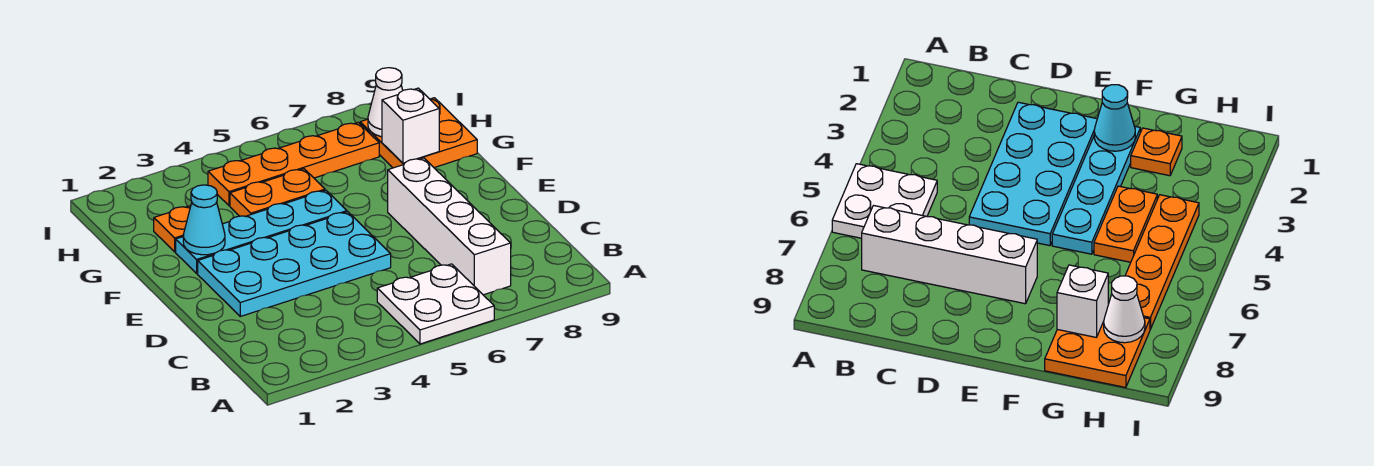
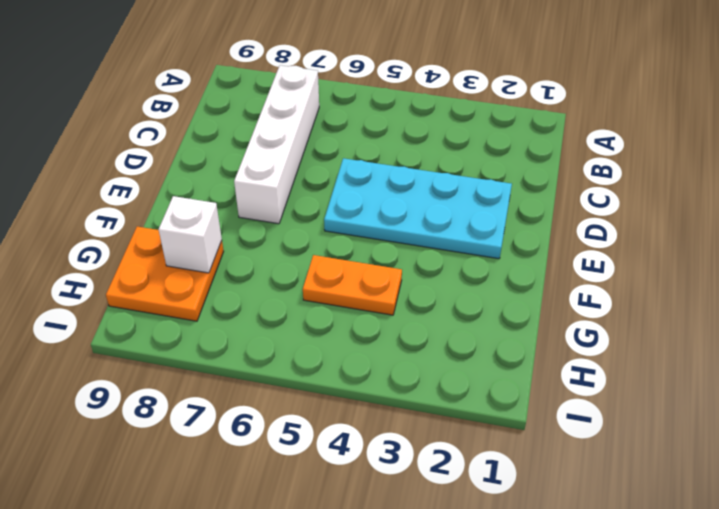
none -> white plate A5:B6 level 1
none -> cyan plate F2:F5 level 1

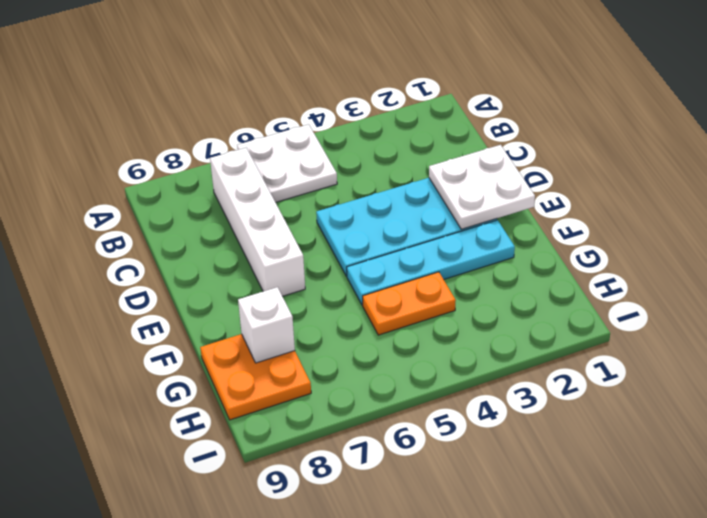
white plate D1:E2 level 2 -> none
none -> orange plate G2 level 1
none -> orange plate H4:H7 level 1

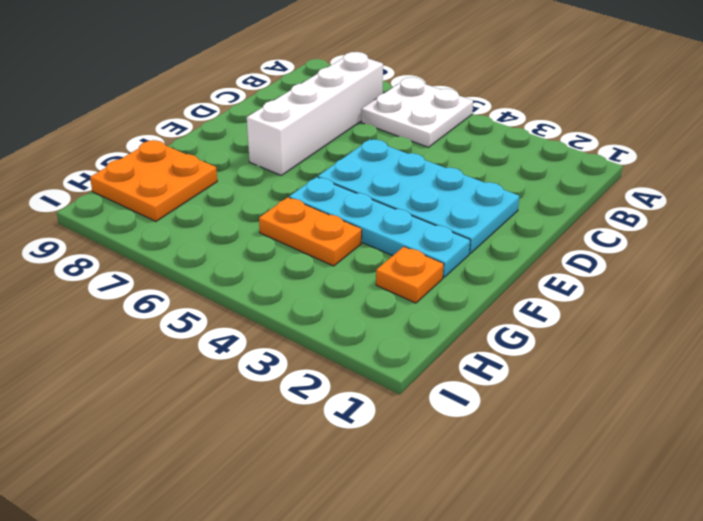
none -> orange plate H4:H7 level 1
none -> cyan cone F2 level 2

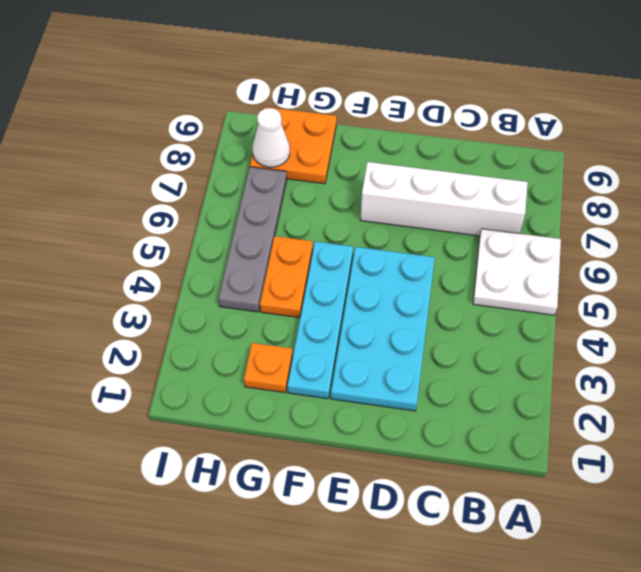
grey plate H4:H7 level 1 -> orange plate H4:H7 level 1
none -> cyan cone F2 level 2
none -> white brick G8 level 2

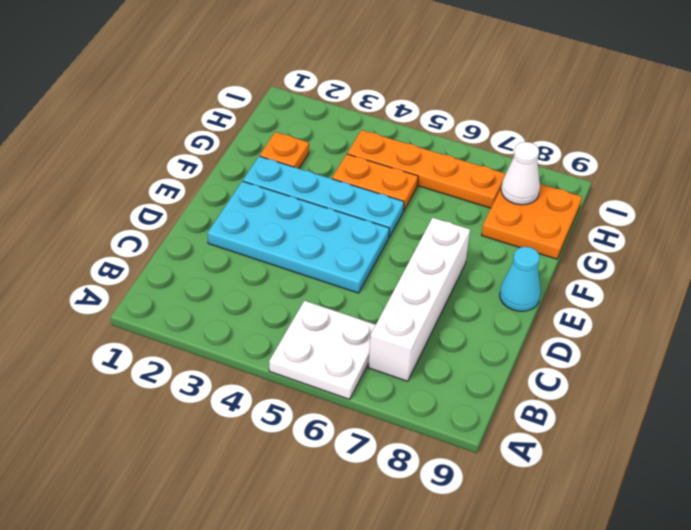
cyan cone E9 level 1 -> cyan cone F2 level 2
none -> white brick G8 level 2

